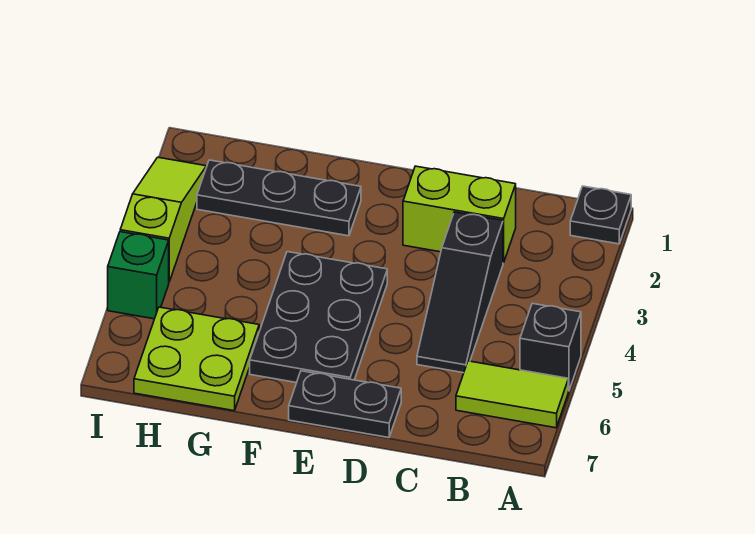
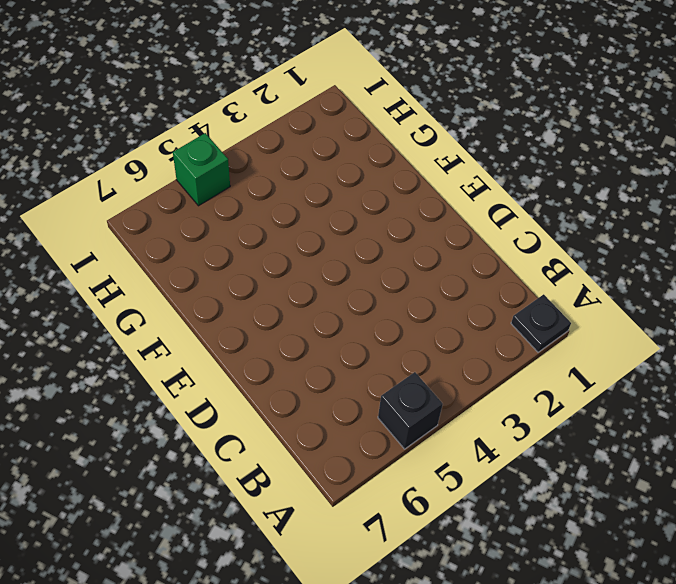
none -> lime tile A6:B6 level 1
none -> lime brick C2:D2 level 1

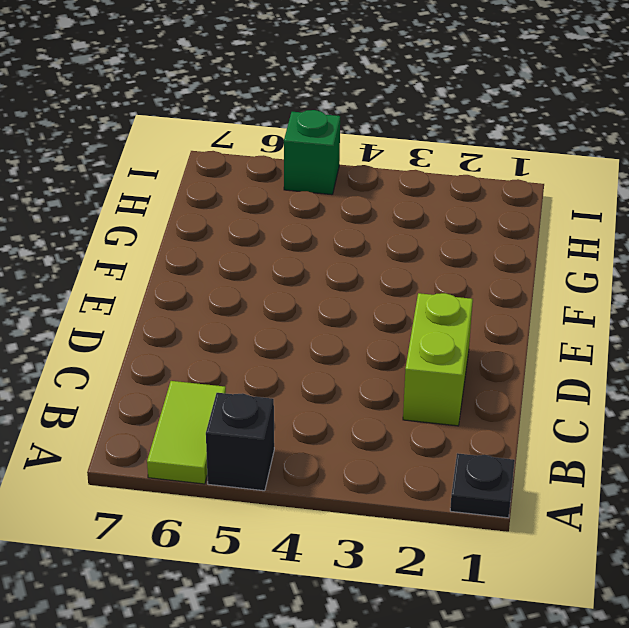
none -> black slope C3:C5 level 1 top 3
none -> black plate D7:E7 level 1

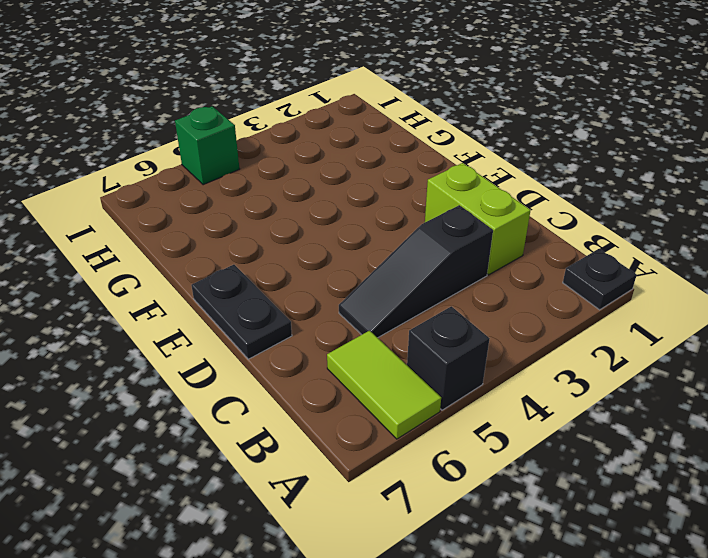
none -> black plate E4:F6 level 1
none -> black plate F2:H2 level 1

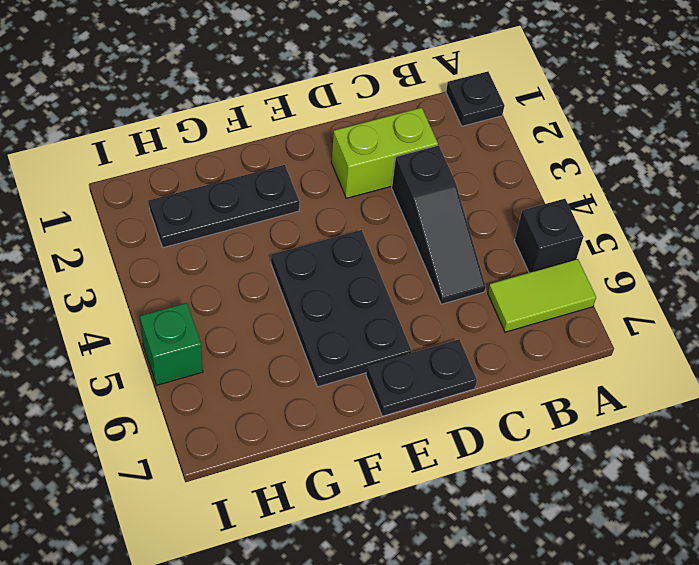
none -> lime plate G6:H7 level 1
none -> lime slope I2:I4 level 1 top 4

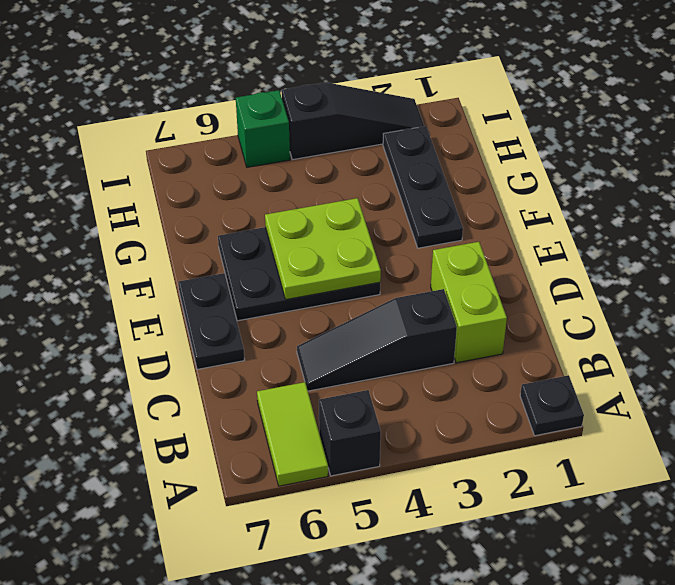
lime plate E4:F5 level 2 -> lime plate G6:H7 level 1
black slope I2:I4 level 1 top 4 -> lime slope I2:I4 level 1 top 4

